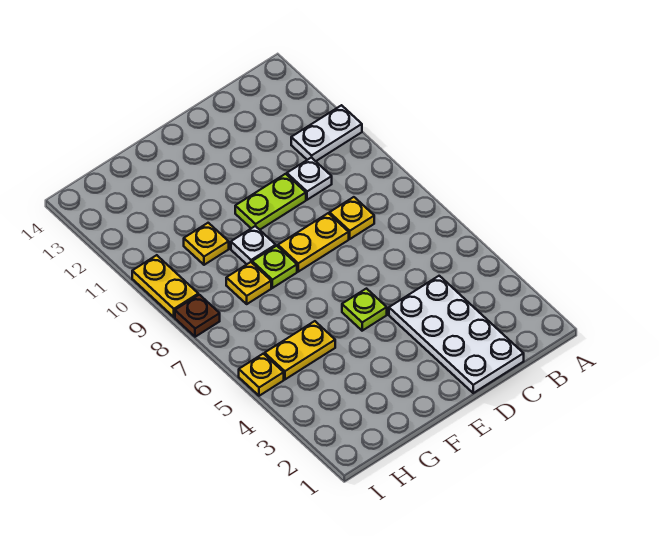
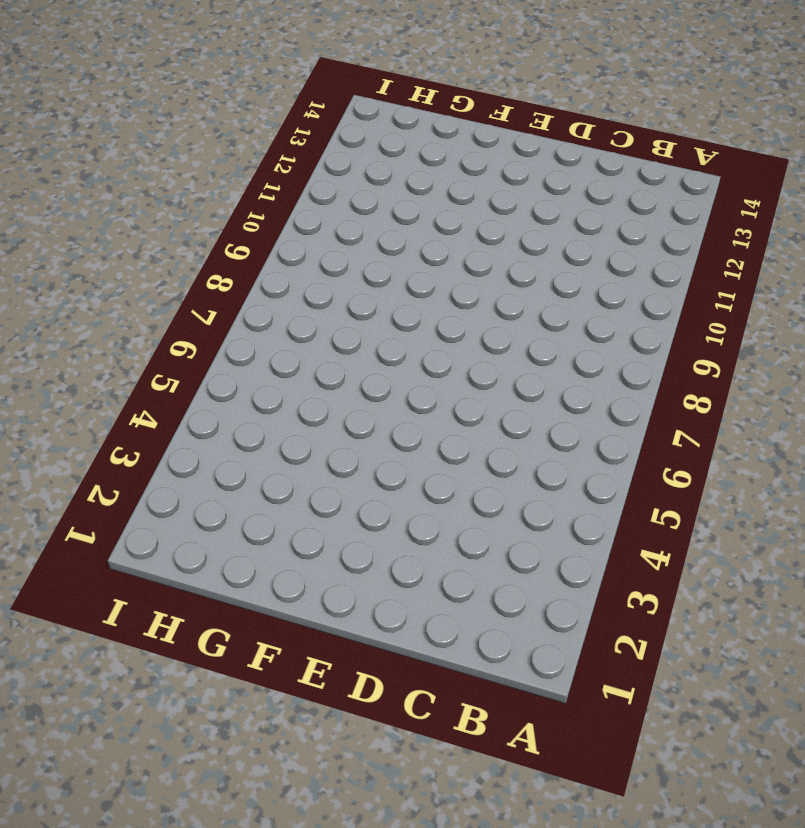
none -> white plate A11:B11 level 1
none -> white plate C1:D4 level 1
none -> yellow plate C8 level 1

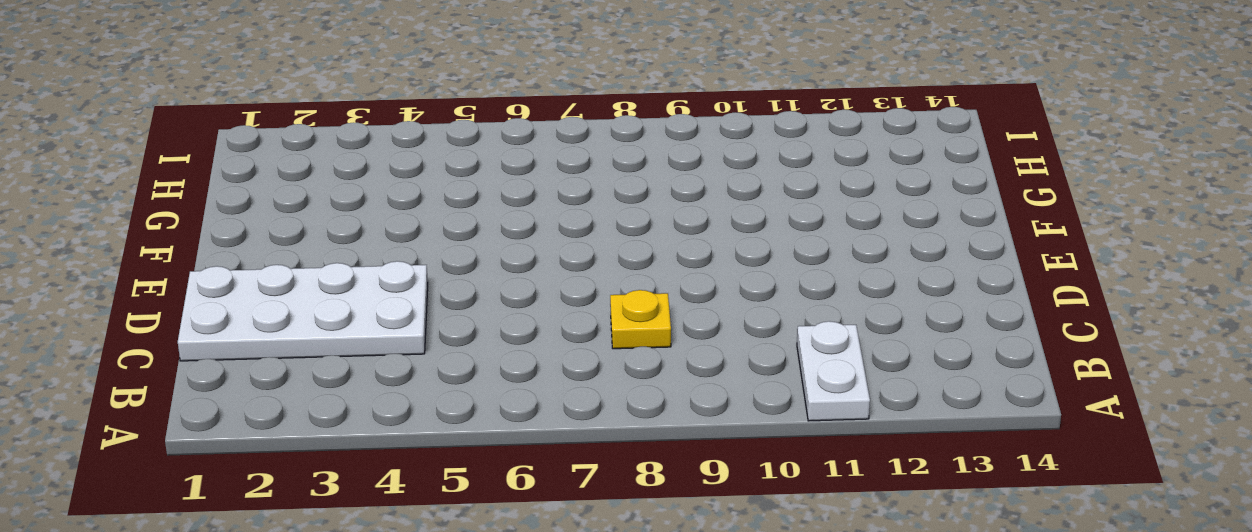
none -> white plate C10 level 1
none -> yellow plate D8:E8 level 1
none -> lime plate D10:E10 level 1

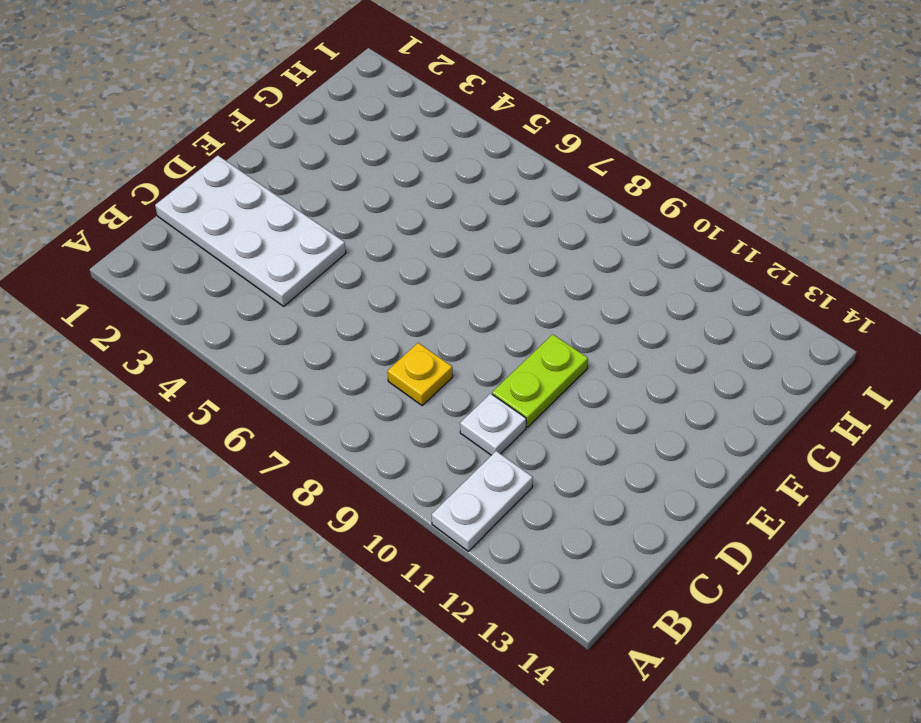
none -> yellow plate D8:E8 level 1
none -> lime plate E5 level 1
none -> lime plate F8 level 1

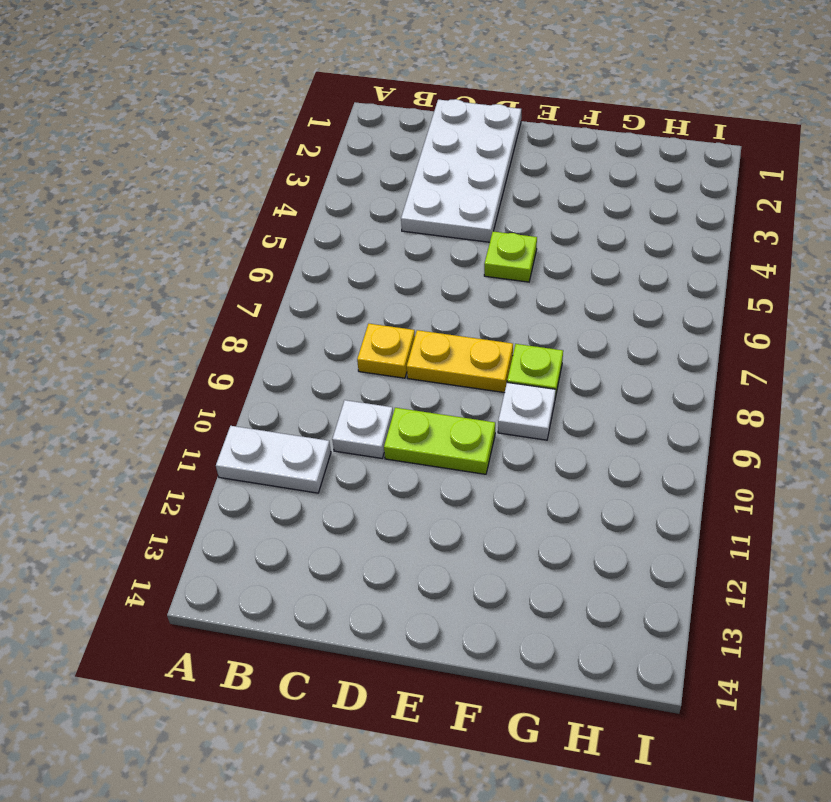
none -> yellow plate G5:H5 level 1
none -> yellow plate G8 level 1
none -> yellow plate G10 level 1

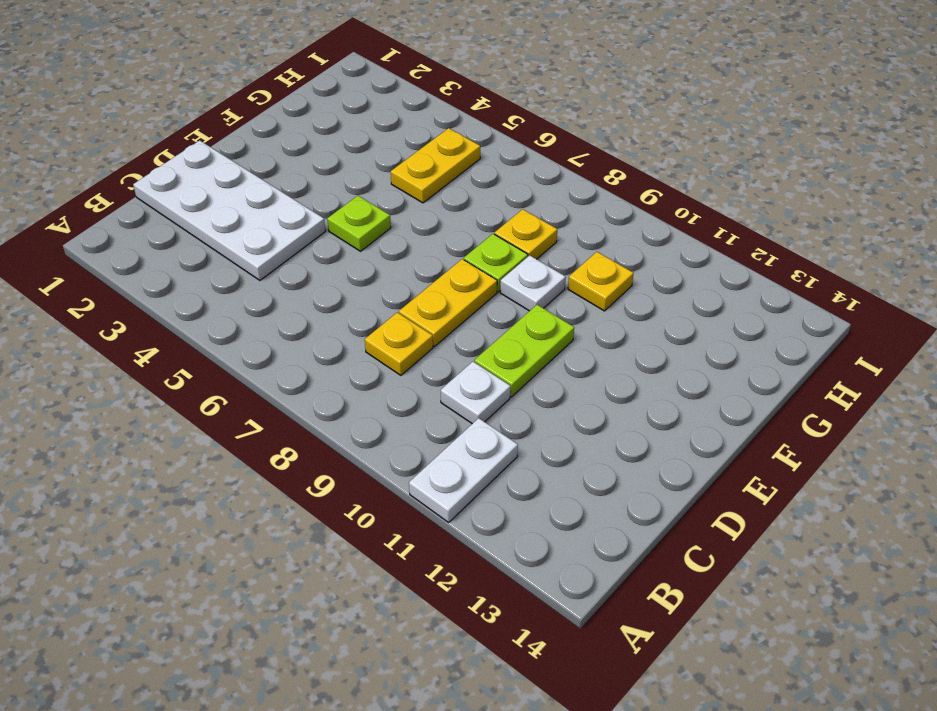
none -> yellow plate I5 level 1
none -> brown plate I8 level 1
none -> yellow plate I9:I10 level 1

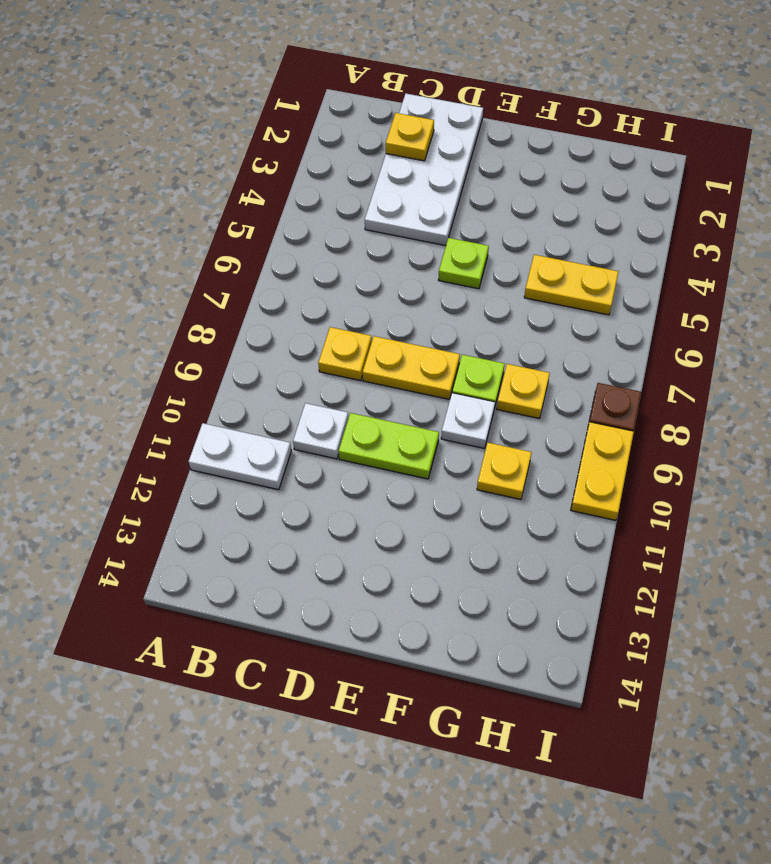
yellow plate C2 level 2 -> yellow plate I5 level 1

